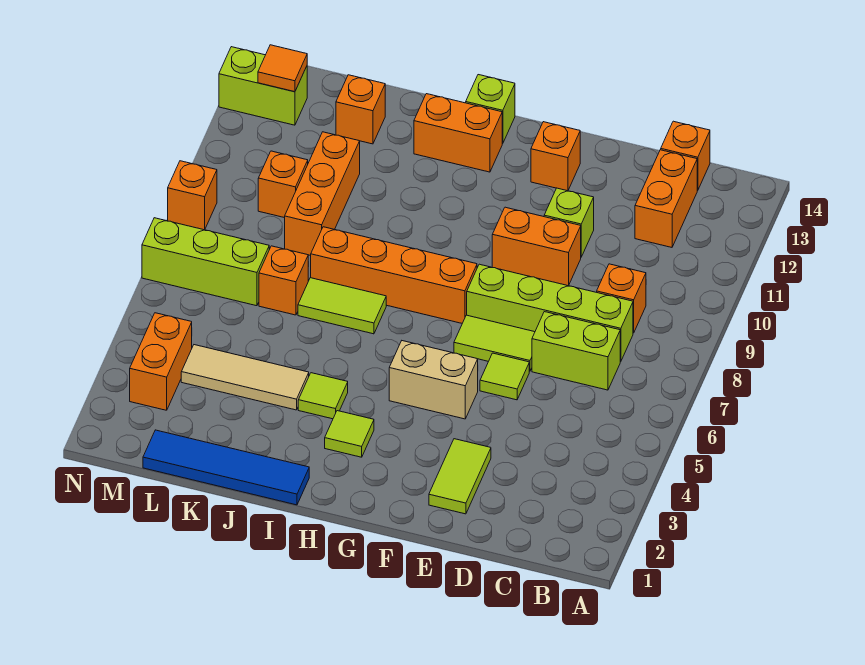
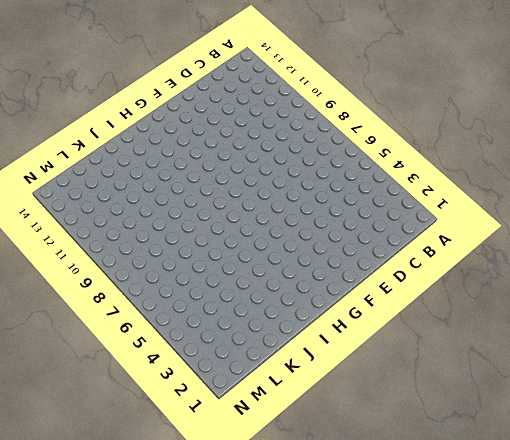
none -> lime brick C7:D7 level 1
none -> lime brick C8:F8 level 1
none -> orange brick C9 level 1

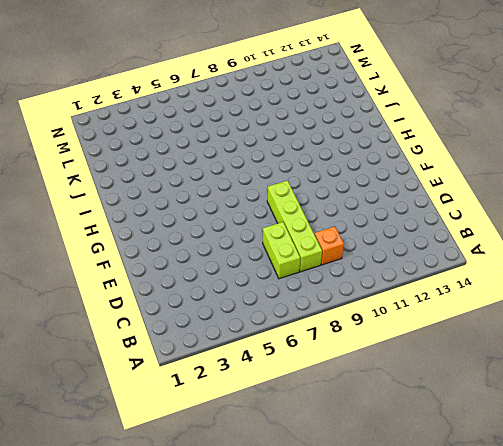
none -> orange brick C12:C13 level 1
none -> orange brick C14 level 1
none -> lime tile E2:E3 level 1

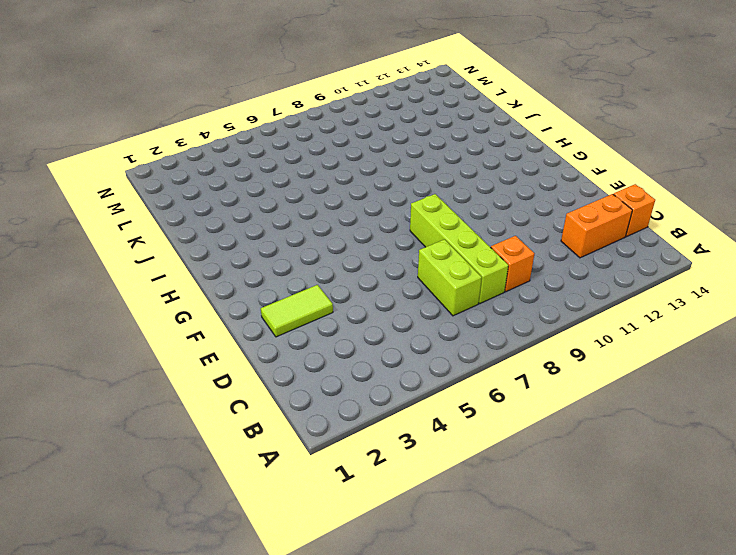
none -> lime tile E6 level 1
none -> lime tile E7:F7 level 1
none -> orange brick E10:F10 level 1

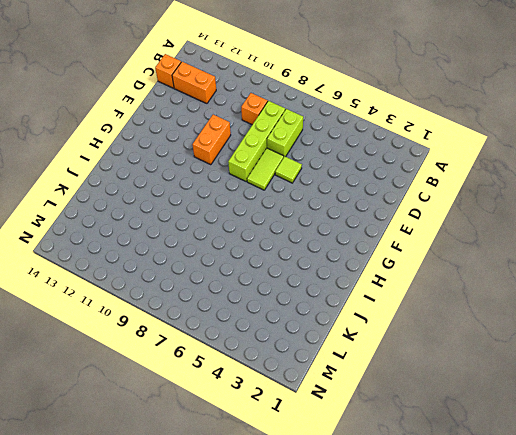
none -> lime tile E2:E3 level 1
none -> lime brick E11 level 1
none -> tan brick F5:G5 level 1

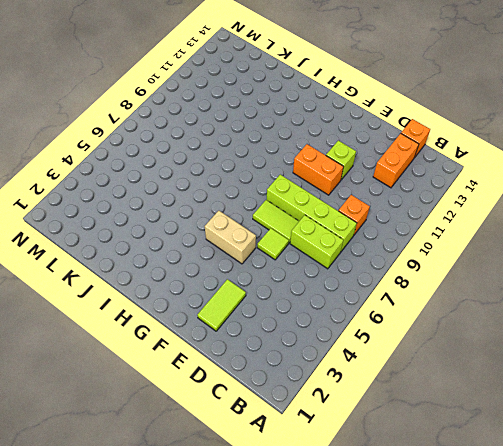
none -> orange brick F13 level 1
none -> orange brick G8:J8 level 1
none -> lime tile H3 level 1

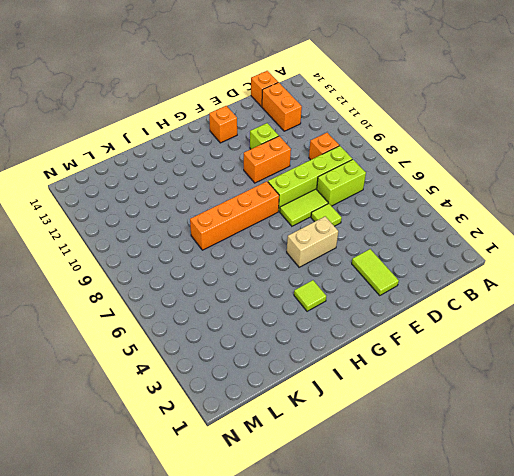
none -> orange brick H13:I13 level 1
none -> lime brick H14 level 1
none -> blue tile I1:L1 level 1

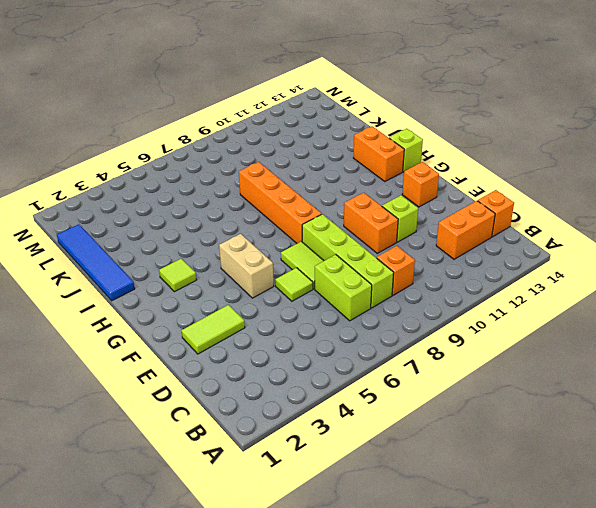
none -> lime tile I4 level 1
none -> lime tile I7:J7 level 1
none -> tan tile J4:L4 level 1

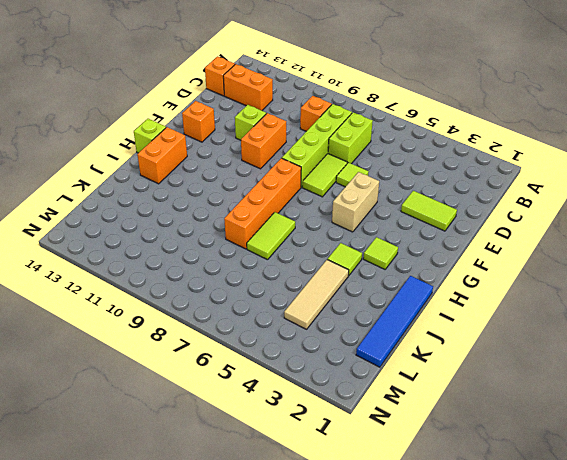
none -> orange brick K7 level 1
none -> orange brick K9:K11 level 1
none -> orange brick K13 level 1

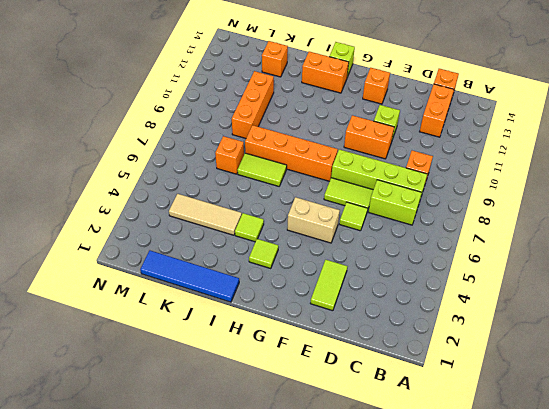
none -> lime brick L7:N7 level 1
none -> orange brick L10 level 1
none -> orange brick M3:M4 level 1

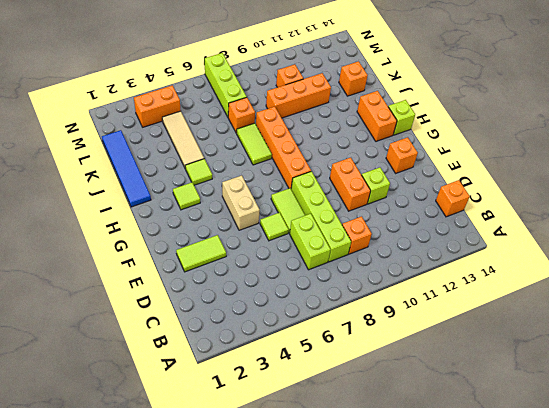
none -> orange brick C12:C13 level 1
none -> lime brick M13:N13 level 1
none -> orange brick N9 level 1

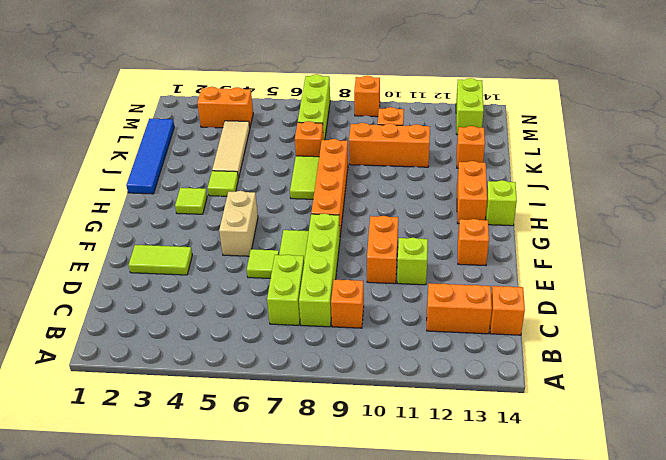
none -> orange tile M13 level 2

